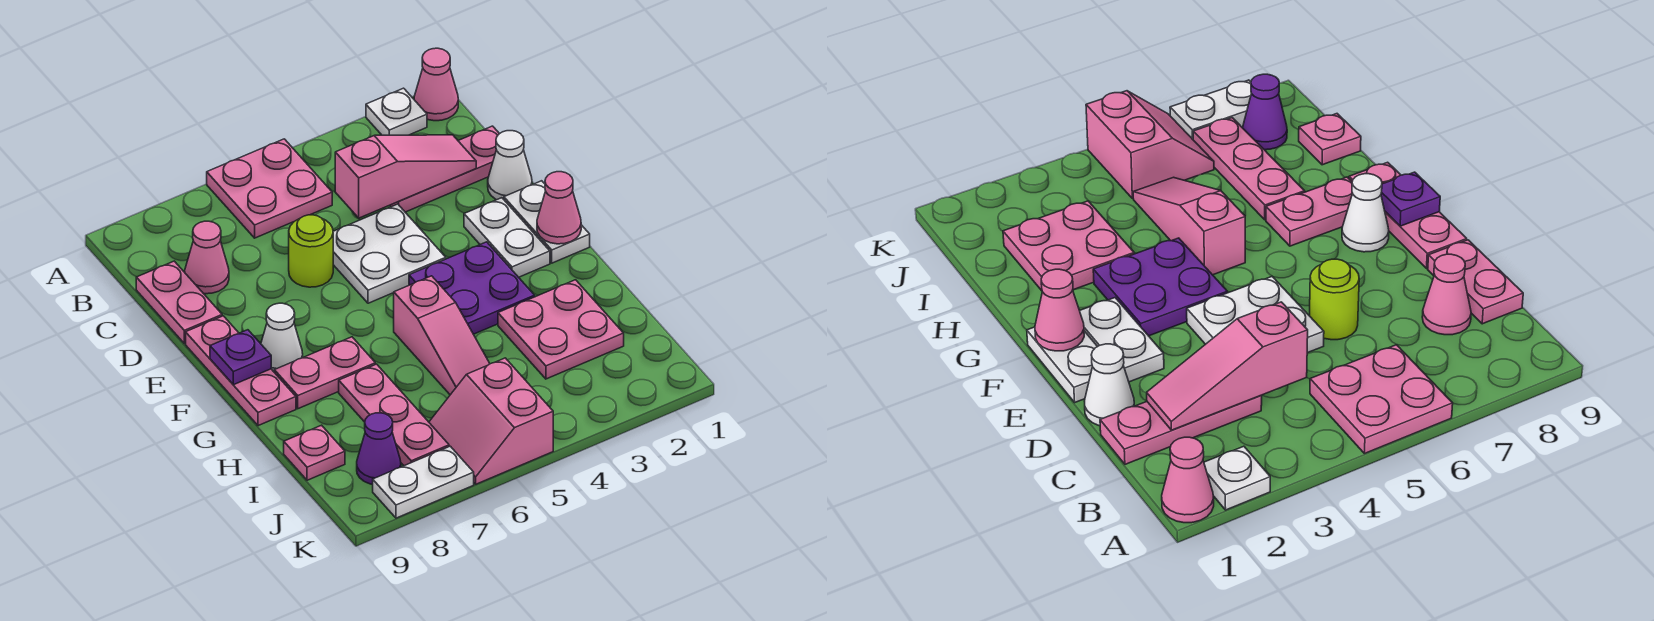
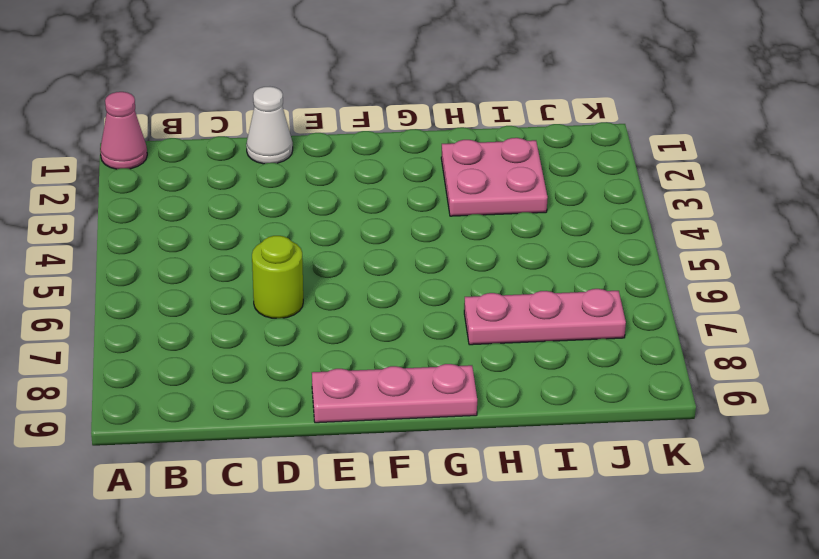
none -> white plate A2 level 1
none -> pink plate A5:B6 level 1
none -> pink plate C1:C3 level 1

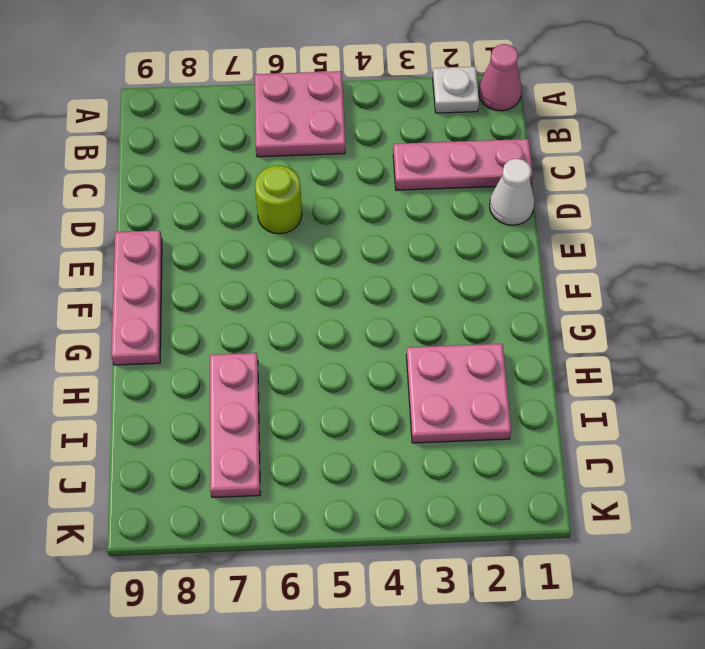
none -> pink cone C8 level 1
none -> pink plate C9:D9 level 1
none -> white plate D4:E5 level 1

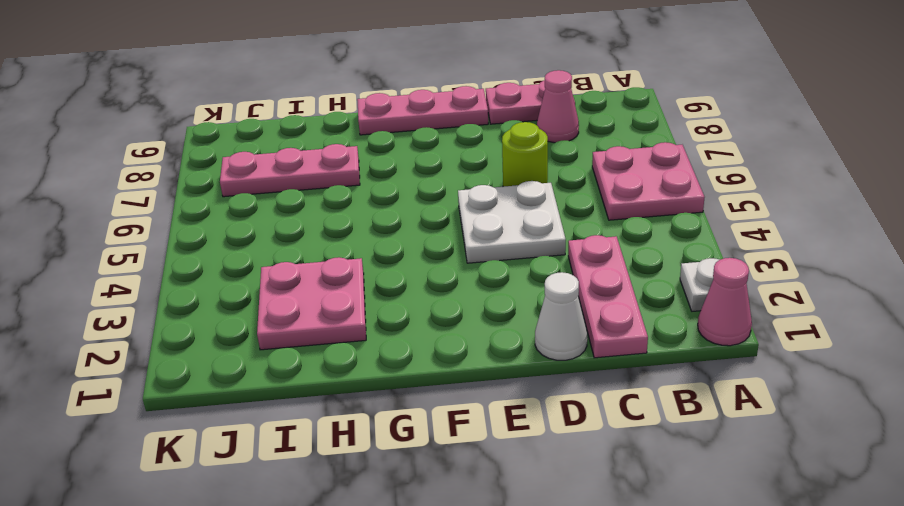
none -> white plate E1:F1 level 1
none -> white plate E2:F2 level 1
none -> purple plate F3:G4 level 1

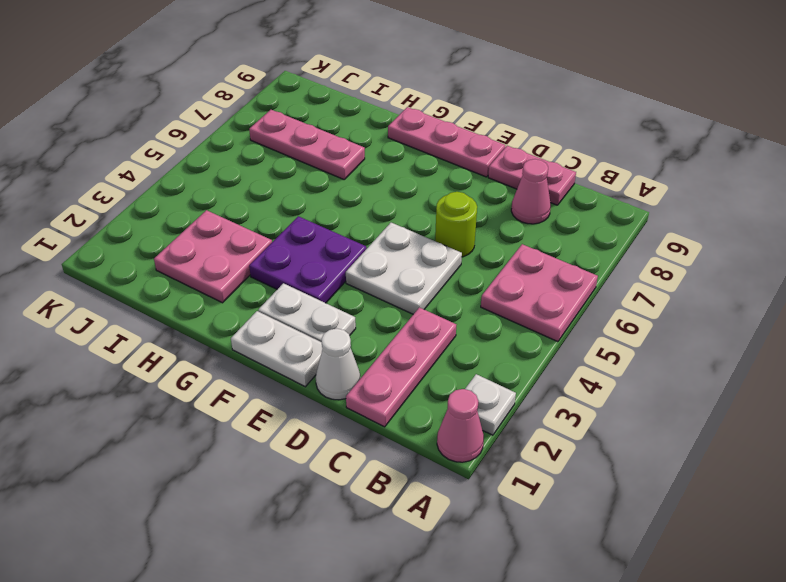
none -> white cone F8 level 1
none -> pink slope G5:I5 level 1 top G
none -> pink plate G7:G8 level 1

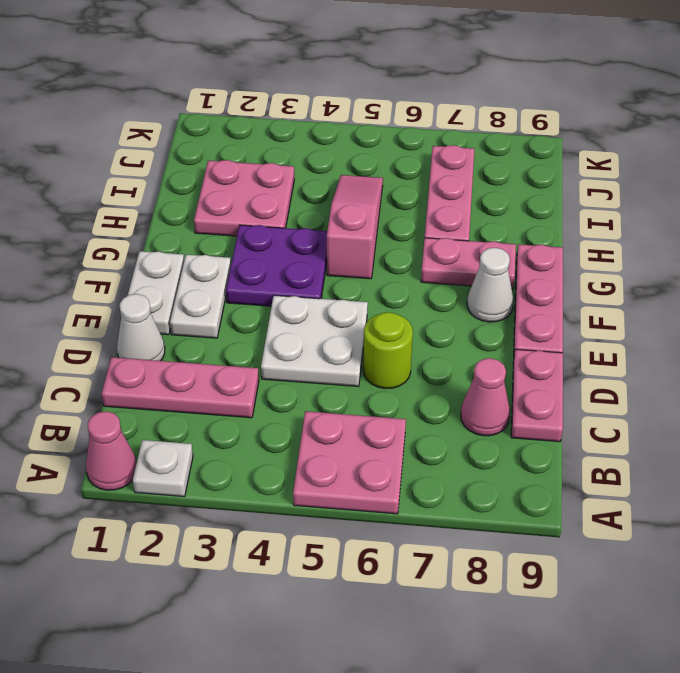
none -> pink plate I9 level 1
none -> pink slope J5:K6 level 1 top 5
none -> purple cone J8 level 1

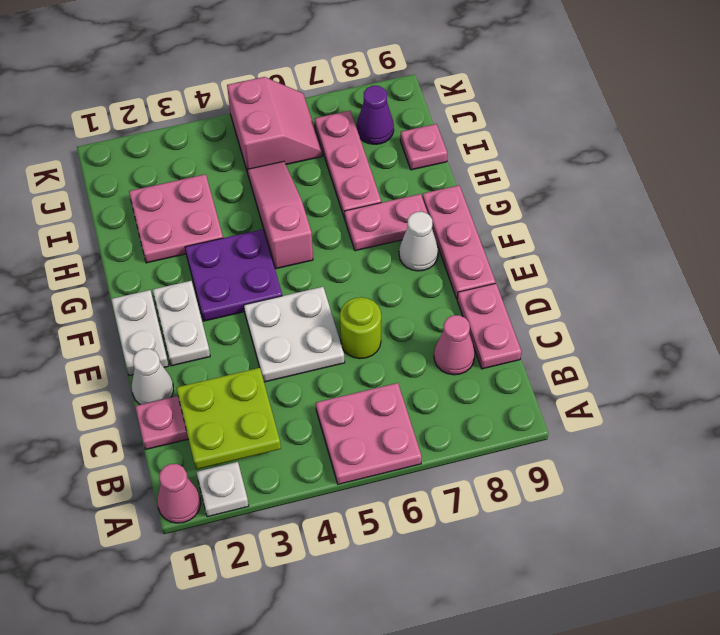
lime plate B2:C3 level 2 -> pink slope C2:C4 level 2 top 4
none -> white plate K7:K8 level 1
none -> pink cone F1 level 2
none -> purple plate F9 level 2

